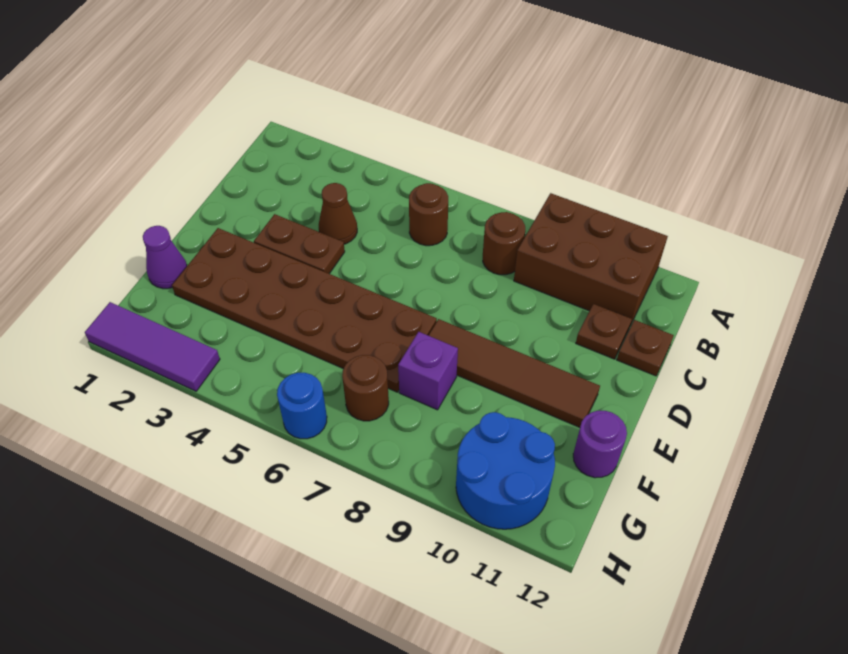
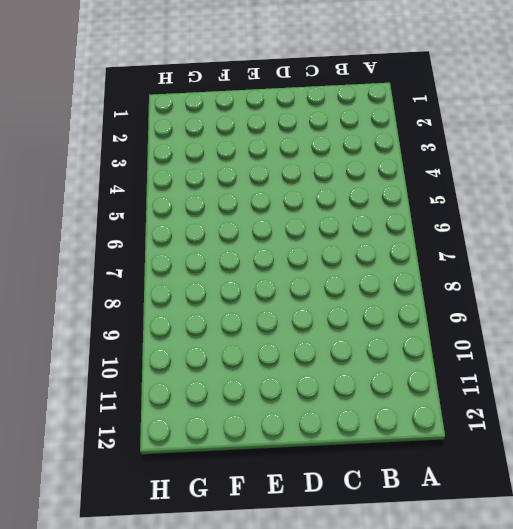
none -> brown brick A9:B11 level 1
none -> brown round brick B6 level 1
none -> brown round brick B8 level 1

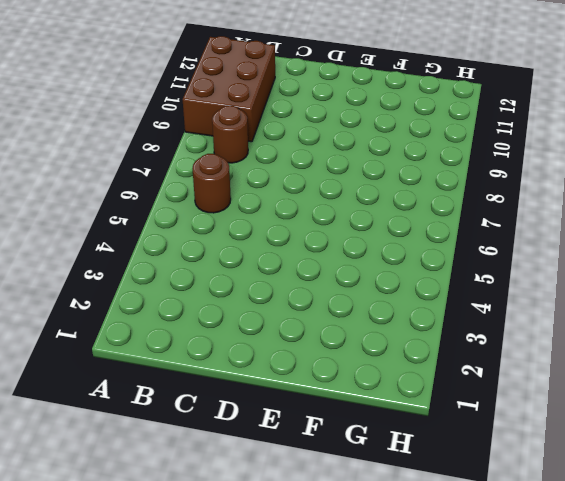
none -> brown cone C4 level 1
none -> brown plate C11 level 1
none -> brown plate C12 level 1

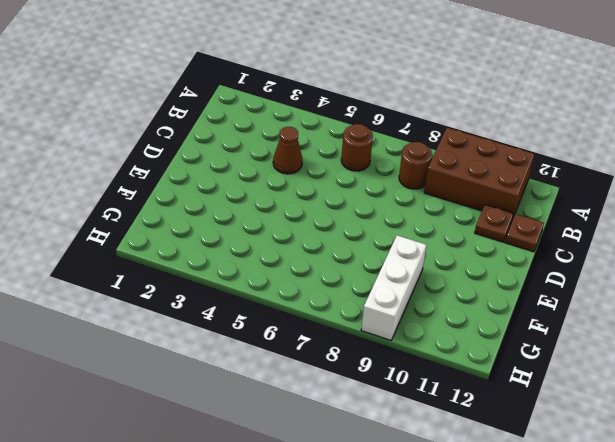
white brick F9:H9 level 1 -> none
none -> brown plate D3:D4 level 1
none -> brown plate E2:F7 level 1
none -> brown tile E8:E11 level 1

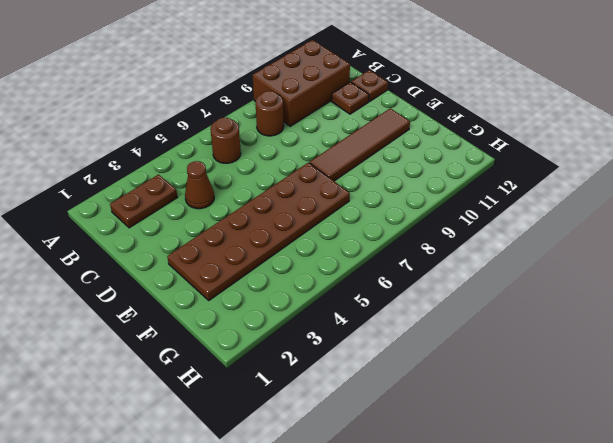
brown plate B2:B3 level 1 -> brown plate D3:D4 level 1
none -> purple cone F1 level 1
none -> purple brick F8 level 1
none -> purple round brick F12 level 1

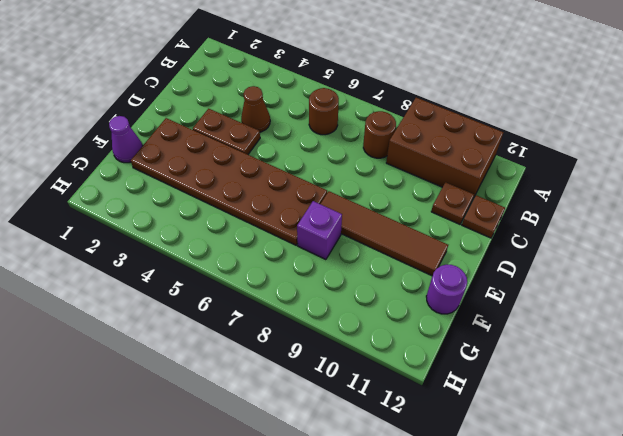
none -> brown round brick G7 level 1
none -> blue round brick G10:H11 level 1
none -> purple tile H1:H3 level 1

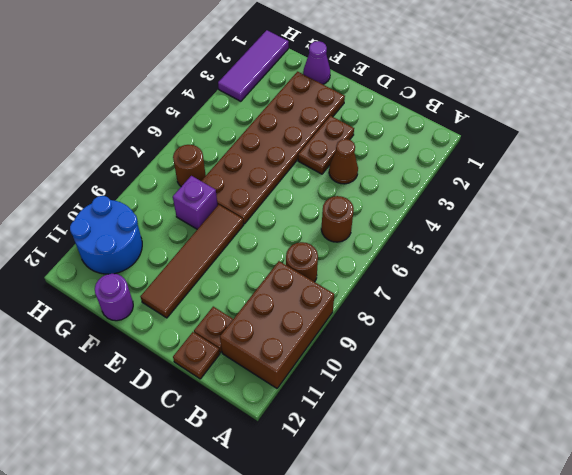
none -> blue round brick H6 level 1

